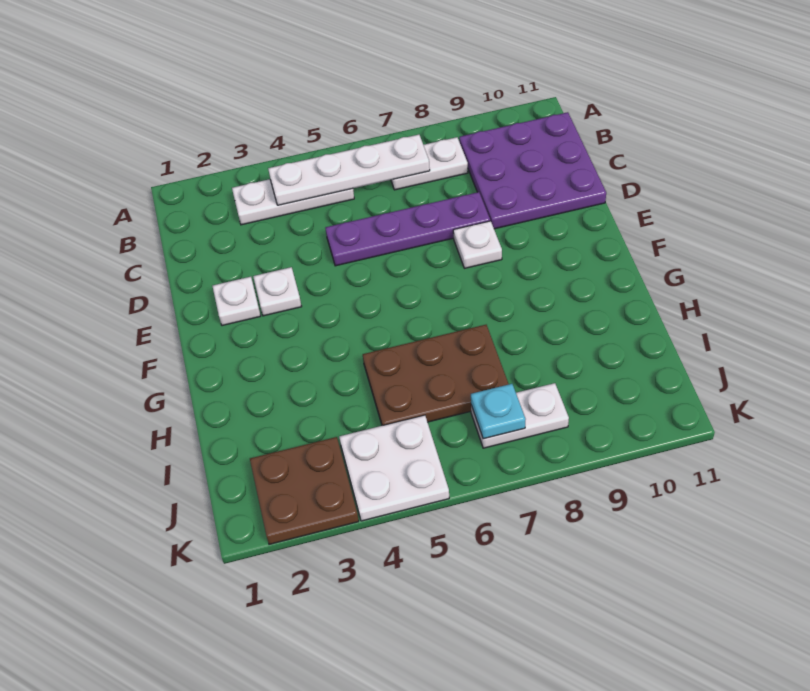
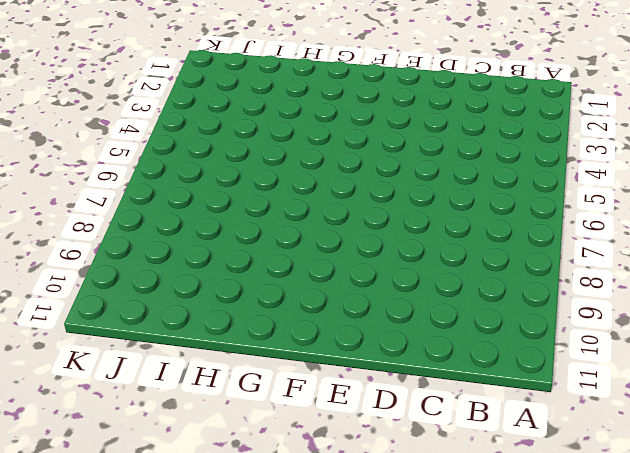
none -> white plate B3:B5 level 1
none -> white plate B7:B8 level 1
none -> purple plate B9:D11 level 1

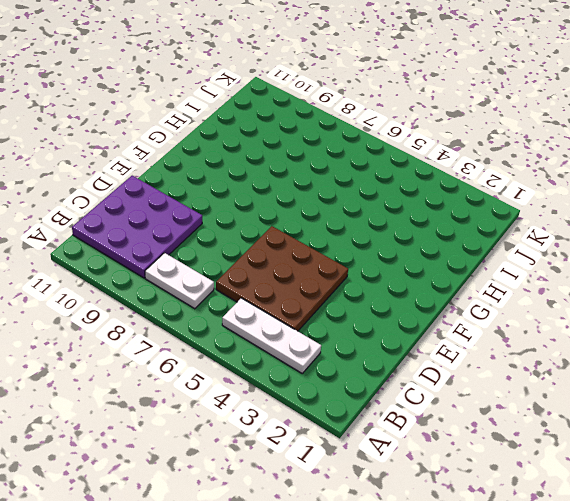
brown plate C4:E6 level 1 -> purple plate D5:D8 level 1
none -> white plate E2 level 1
none -> white plate E3 level 1
none -> white plate E8 level 1

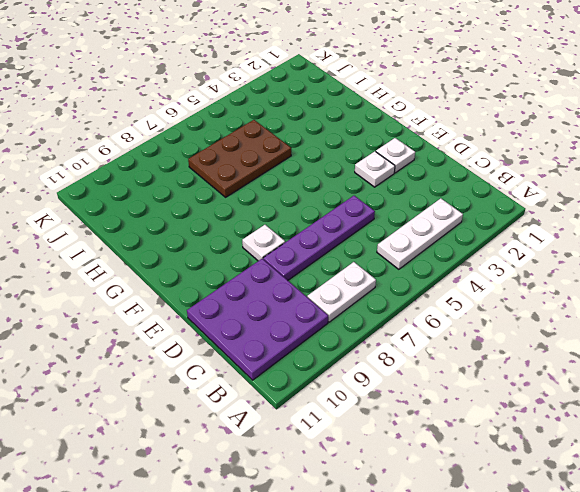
none -> brown plate J2:K3 level 1
none -> white plate J4:K5 level 1
none -> white plate J7:J8 level 1

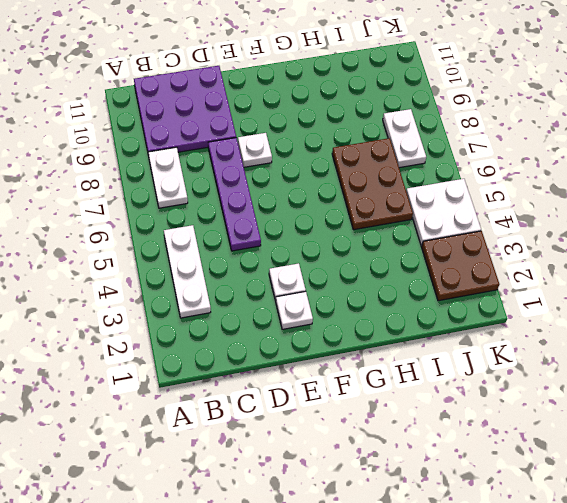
none -> white plate B4:B7 level 2
none -> cyan plate J7 level 2

